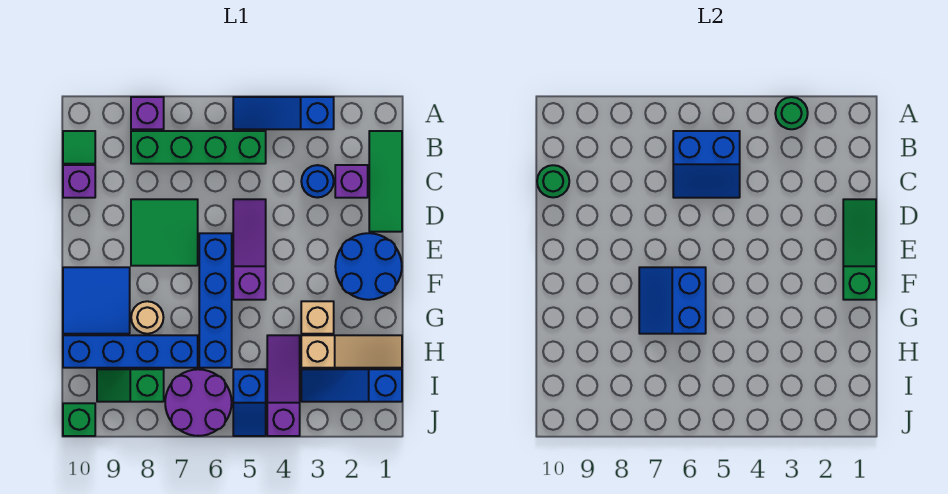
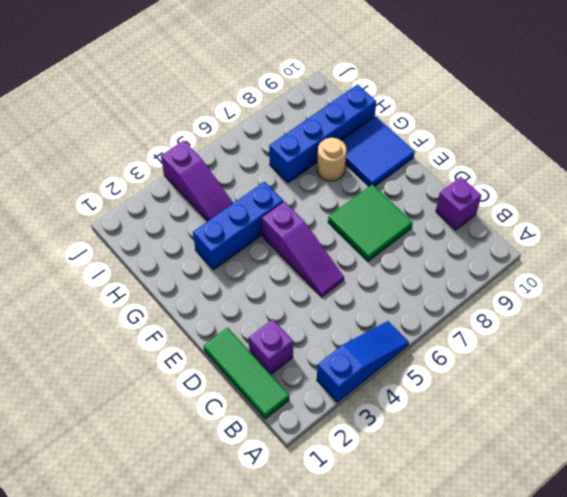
blue brick G3:G5 level 1 -> tan brick G3 level 1
none -> purple brick A8 level 1
none -> green brick B5:B8 level 1
none -> green tile B10 level 1

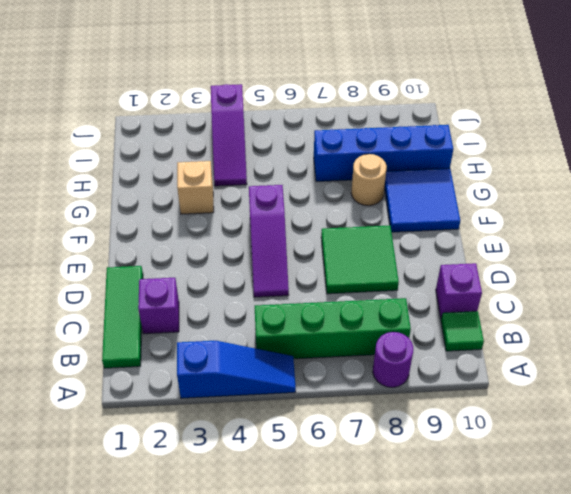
purple round brick A8 level 1 -> purple brick A8 level 1
none -> blue round brick C3 level 1
none -> blue round brick E1:F2 level 1
none -> blue brick E6:H6 level 1

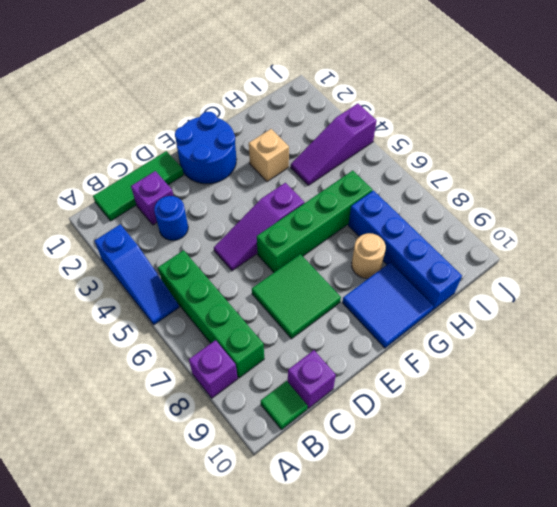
green brick E6:H6 level 1 -> blue brick E6:H6 level 1
none -> tan slope H1:H3 level 1 top 3
none -> blue slope I1:I3 level 1 top 1
none -> blue slope I5:J5 level 1 top I

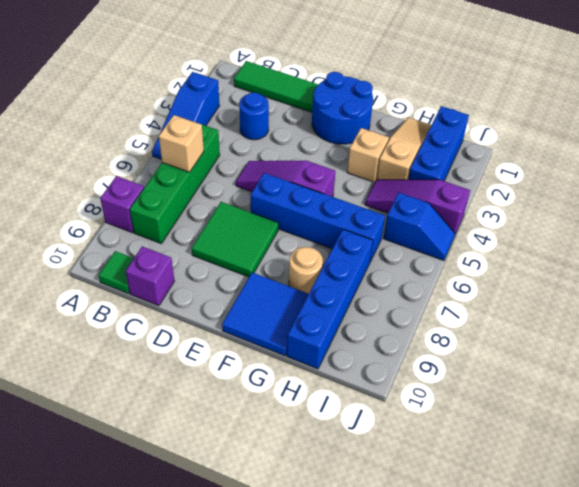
tan brick B6 level 2 -> blue slope B5:C6 level 2 top B
blue brick I1:I3 level 1 -> blue slope I1:I3 level 1 top 1
none -> purple brick C2 level 1
none -> purple round brick I6:J7 level 1
none -> green slope I8:I9 level 1 top 8

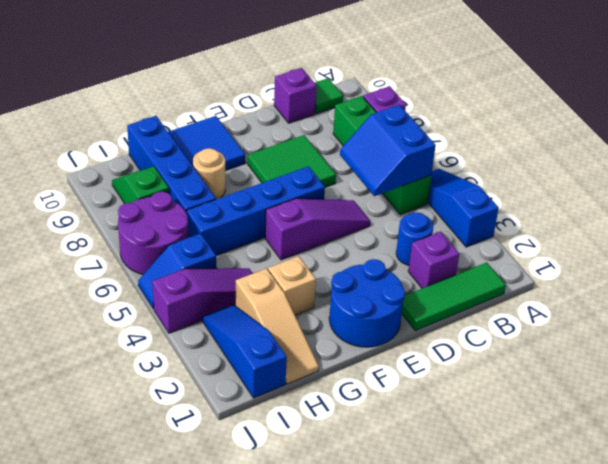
none -> green brick J10 level 1
none -> green round brick A3 level 2
none -> green round brick C10 level 2

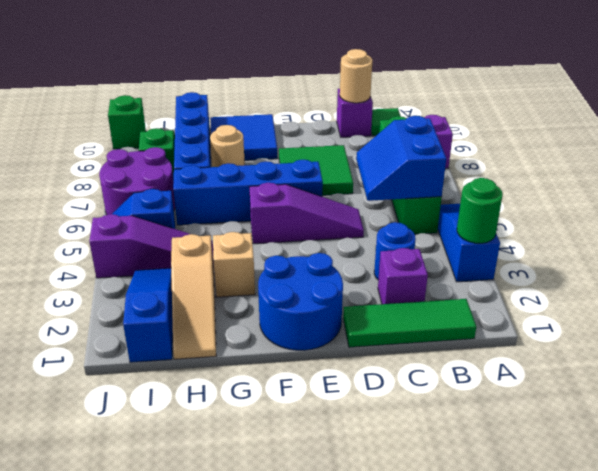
tan round brick C10 level 2 -> green round brick C10 level 2
none -> green slope D1:F1 level 2 top F
none -> blue slope F6:G7 level 2 top 6

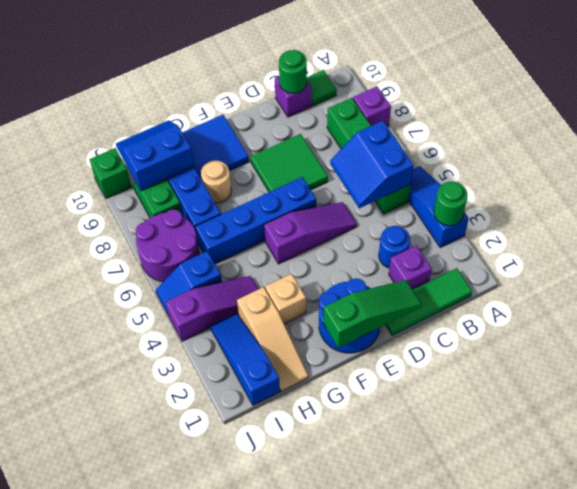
blue slope H9:I10 level 2 top 9 -> blue slope F6:G7 level 2 top 6

